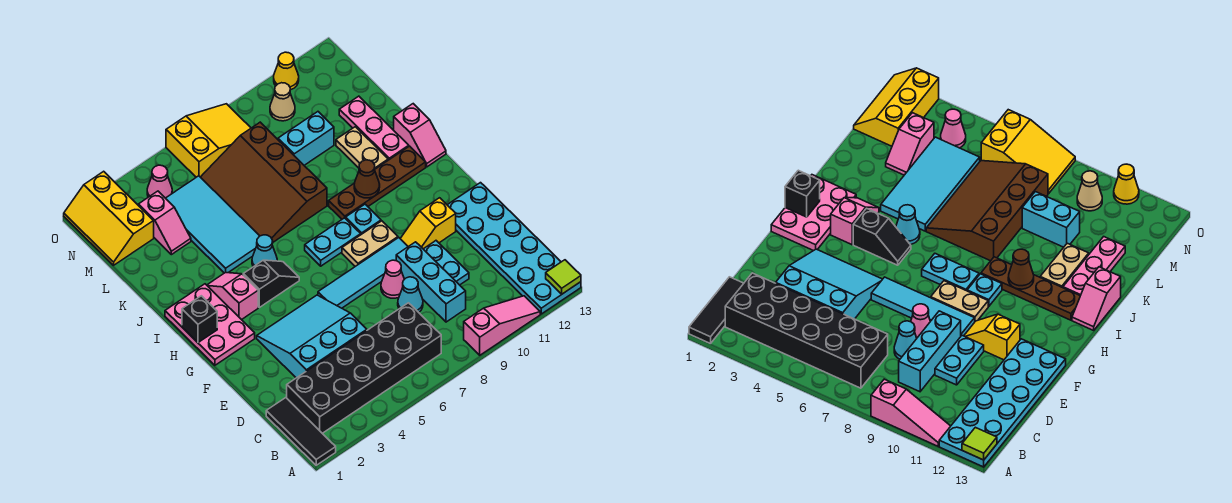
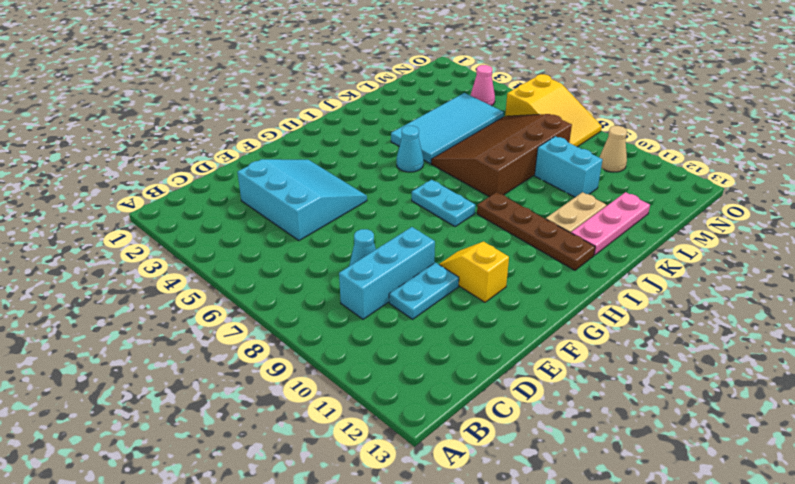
none -> black tile A1:C1 level 1
none -> pink slope A9:A11 level 1 top 9
none -> cyan plate A12:F13 level 1
none -> black brick B2:C7 level 1

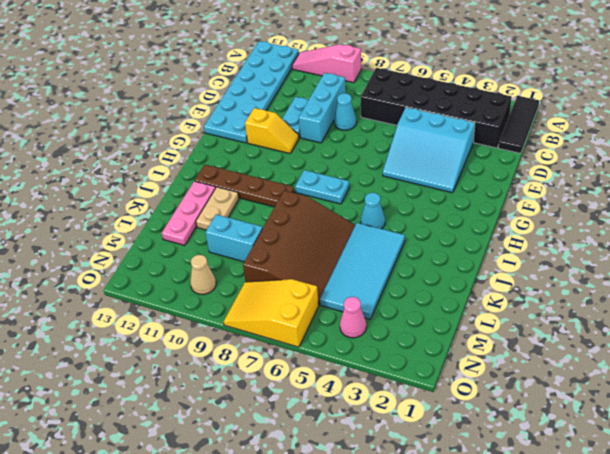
none -> pink cone E8 level 1
none -> cyan tile F6:F9 level 1
none -> pink plate G1:I2 level 1
none -> tan plate G8:G9 level 1

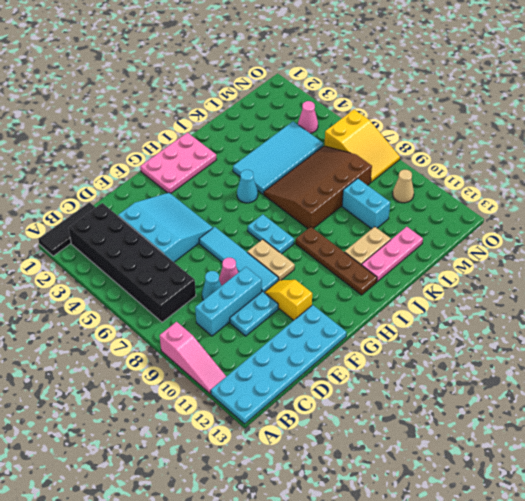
none -> pink slope H3:I3 level 1 top H
none -> black slope H4:H5 level 1 top 4
none -> cyan plate H9 level 1
none -> pink slope I13:J13 level 1 top J

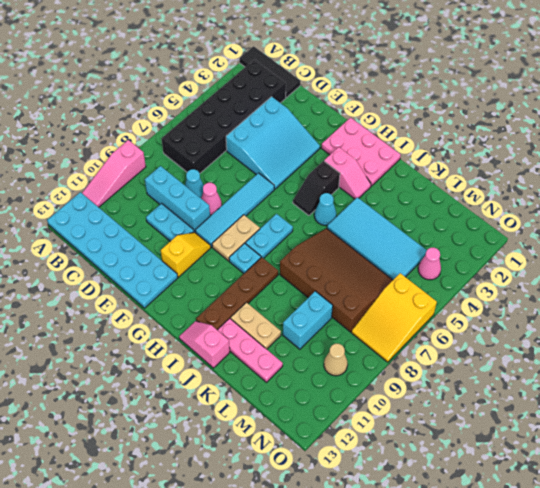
none -> pink slope L3:M3 level 1 top M
none -> yellow slope M1:O2 level 1 top 2
none -> yellow cone O11 level 1
none -> lime tile A13 level 2

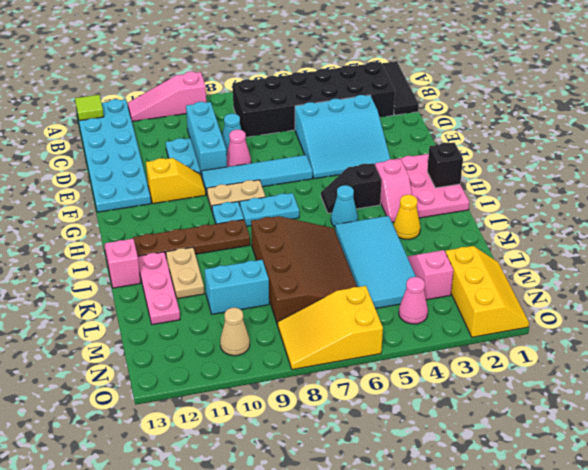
yellow cone J3 level 1 -> yellow cone O11 level 1
none -> brown cone I10 level 2

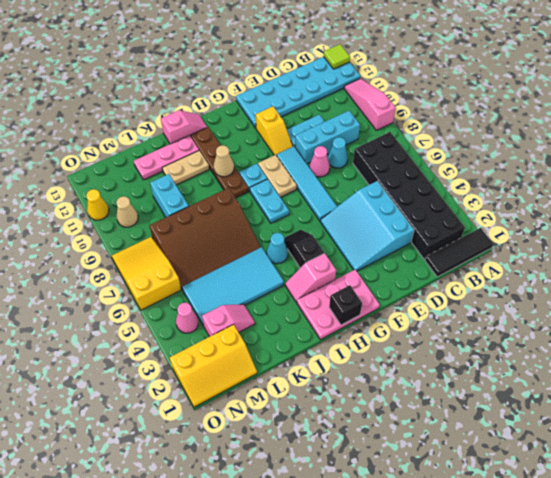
tan cone I10 level 2 -> brown cone I10 level 2

